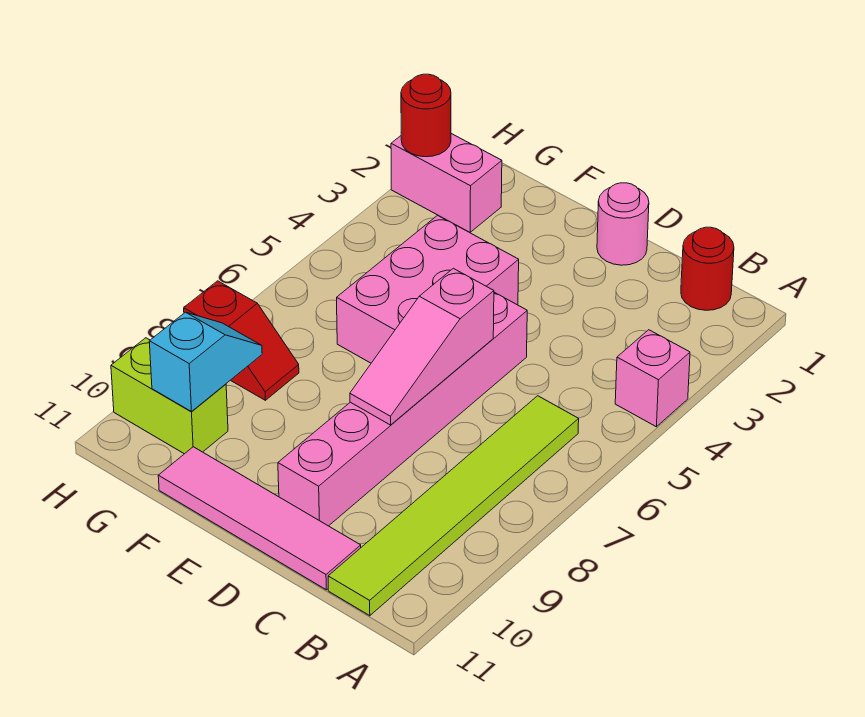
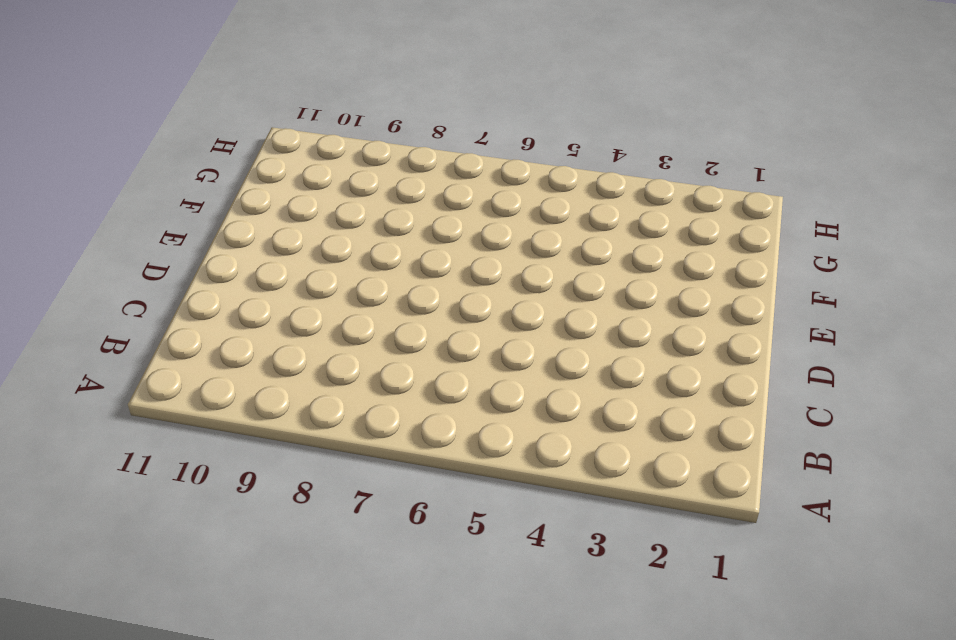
none -> pink brick A4 level 1
none -> red round brick B1 level 1
none -> lime tile B6:B11 level 1

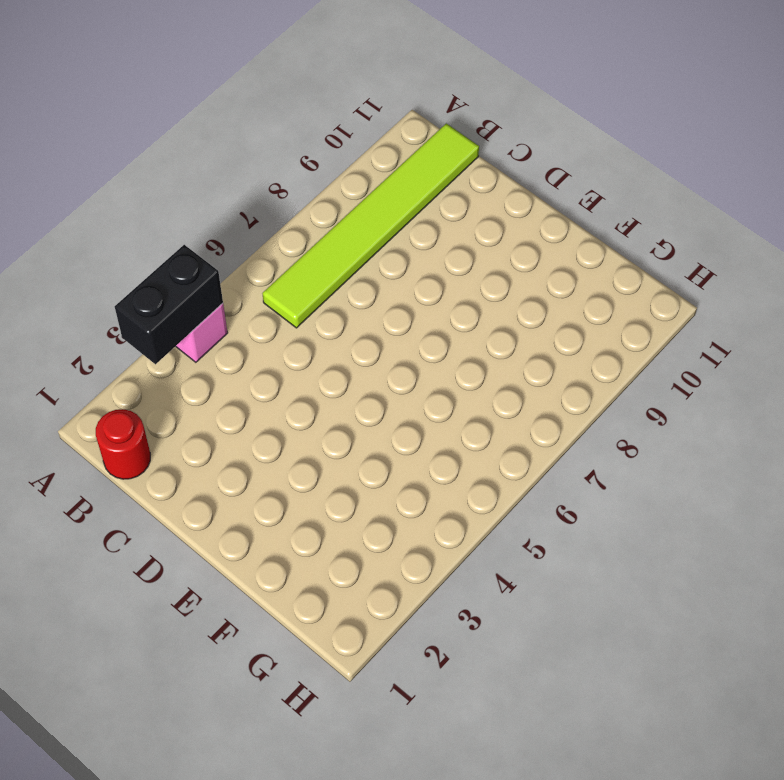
black brick A3:A4 level 2 -> none
none -> pink tile C11:F11 level 1
none -> pink round brick D1 level 1
none -> pink brick D5:D10 level 1

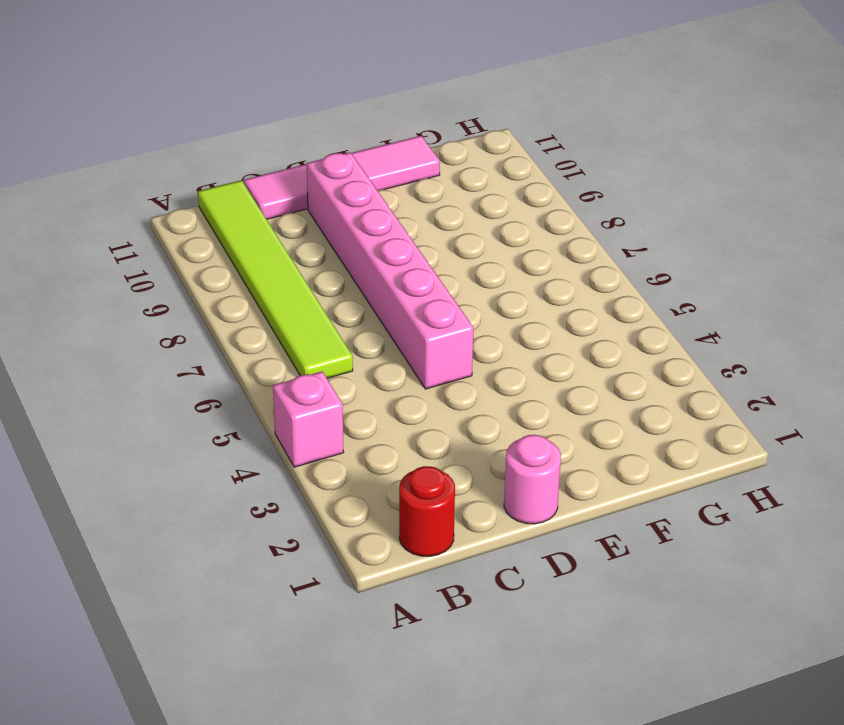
none -> pink brick E4:F6 level 1
none -> pink brick G2:H2 level 1
none -> red slope G8:H8 level 1 top H

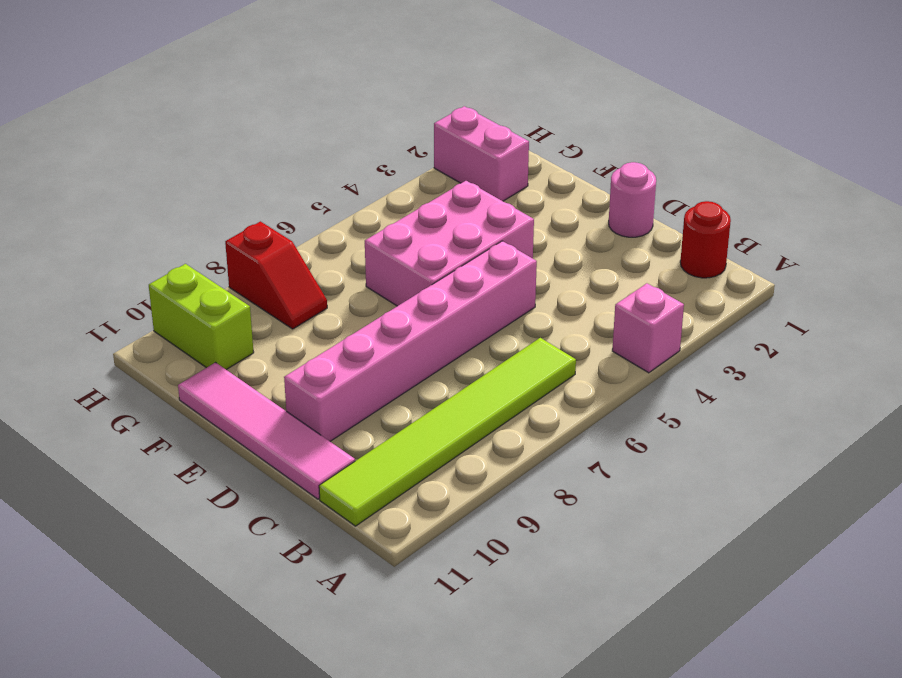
none -> pink slope D6:D8 level 2 top 6
none -> cyan slope G9:G10 level 2 top 10
none -> red round brick H2 level 2

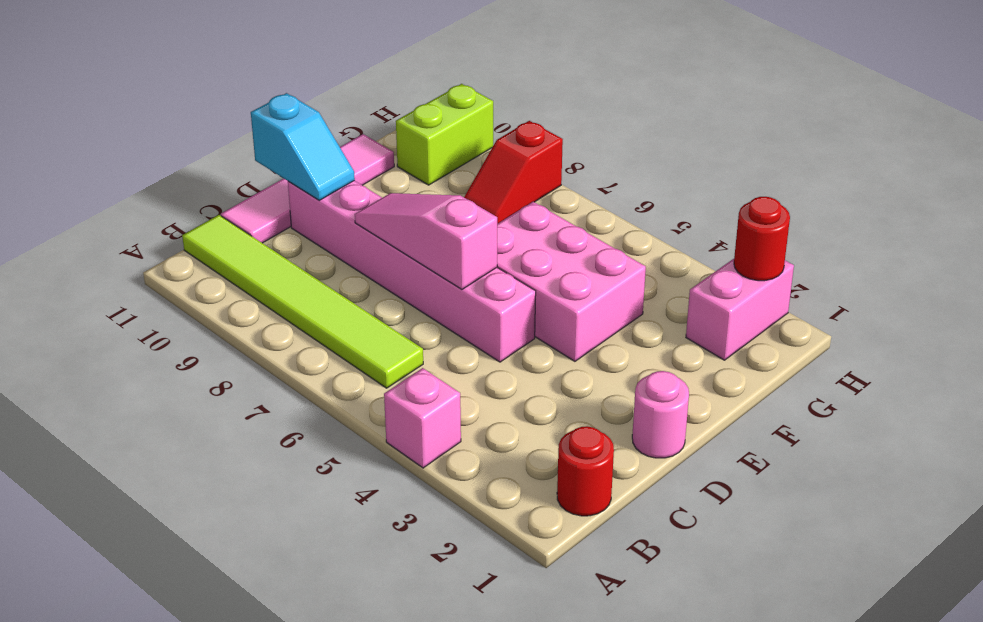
cyan slope D10:D11 level 2 top 11 -> cyan slope G9:G10 level 2 top 10

